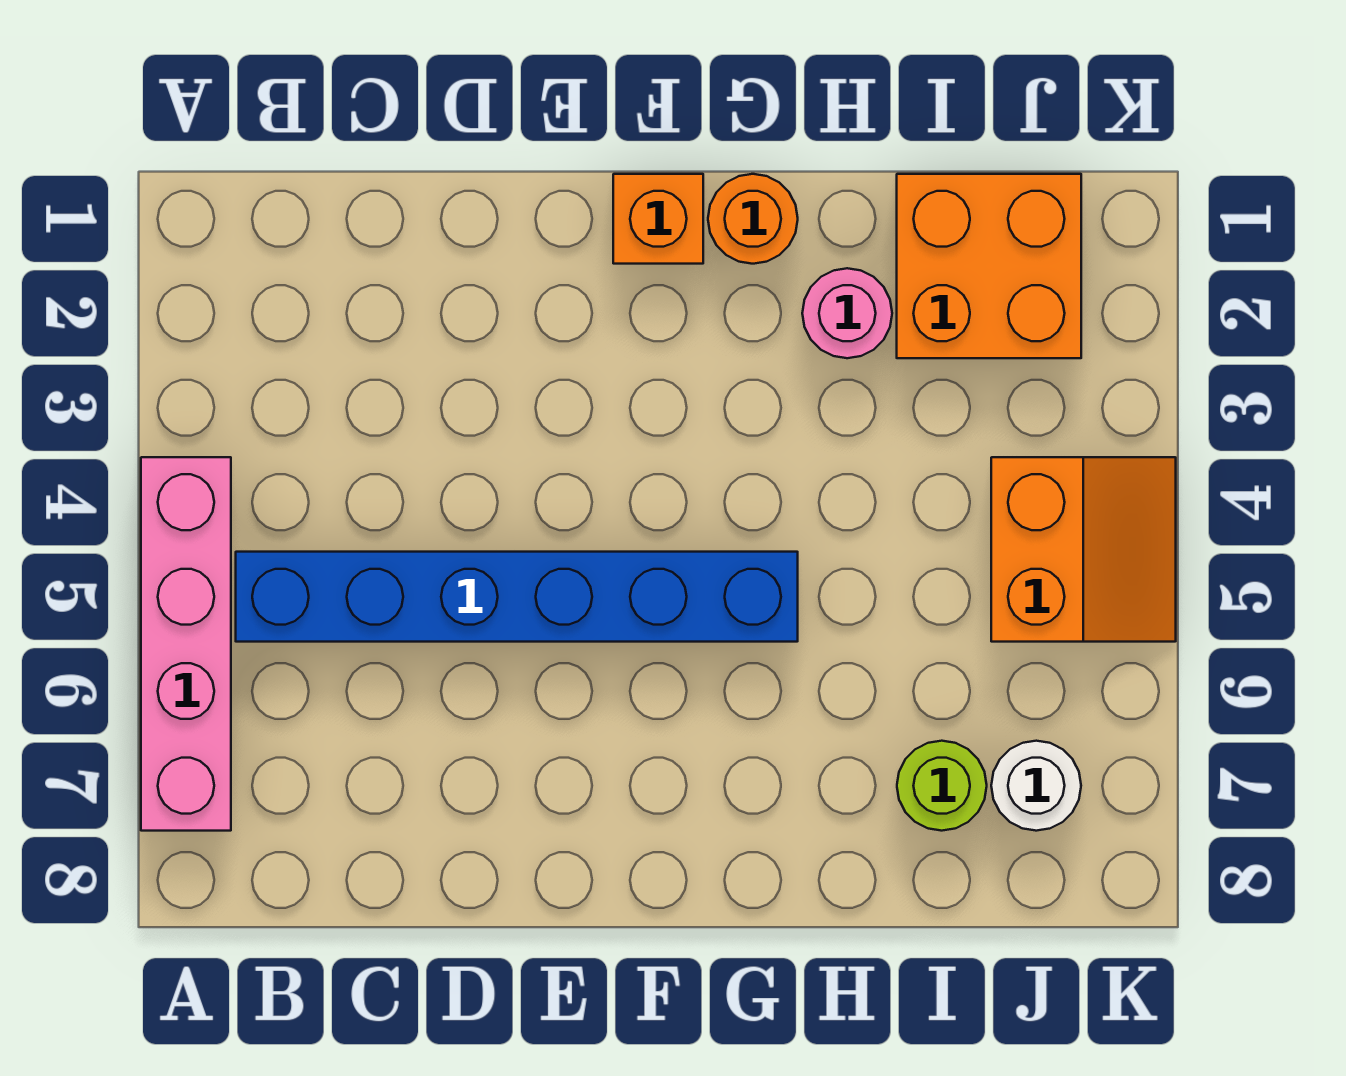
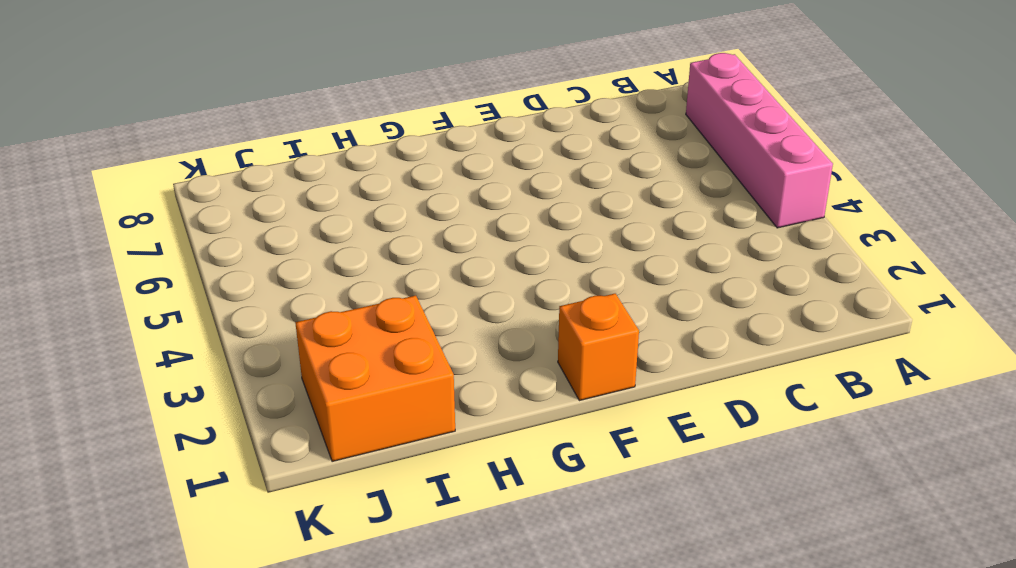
none -> blue brick B5:G5 level 1
none -> orange round brick G1 level 1

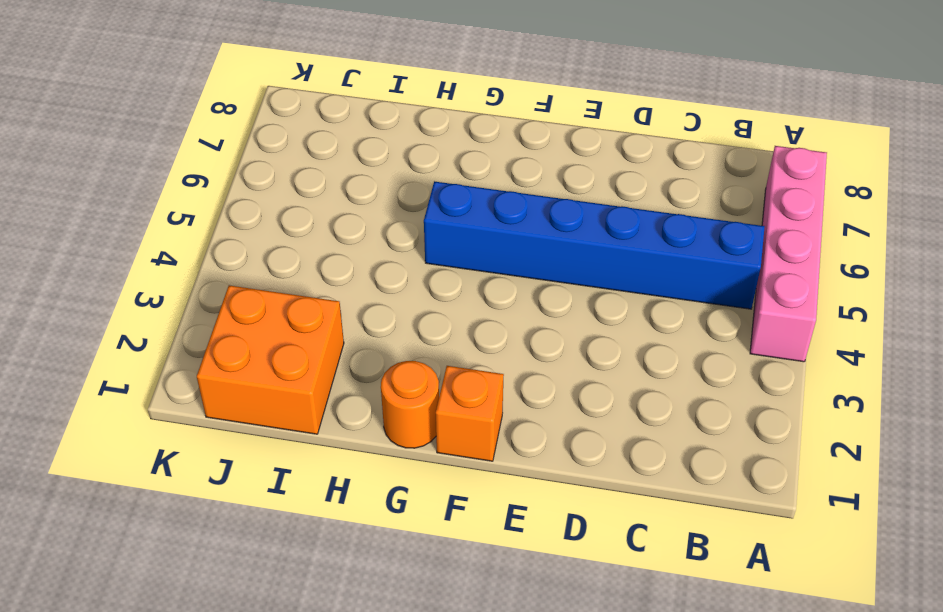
none -> pink round brick H2 level 1
none -> lime round brick I7 level 1

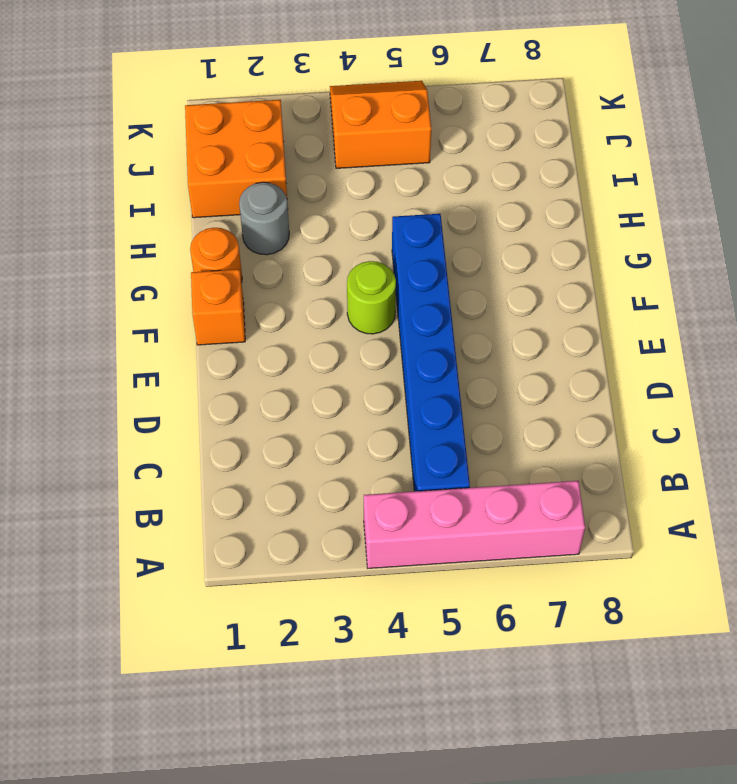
lime round brick F4 level 1 -> lime round brick I7 level 1
grey round brick H2 level 1 -> pink round brick H2 level 1
none -> white round brick J7 level 1

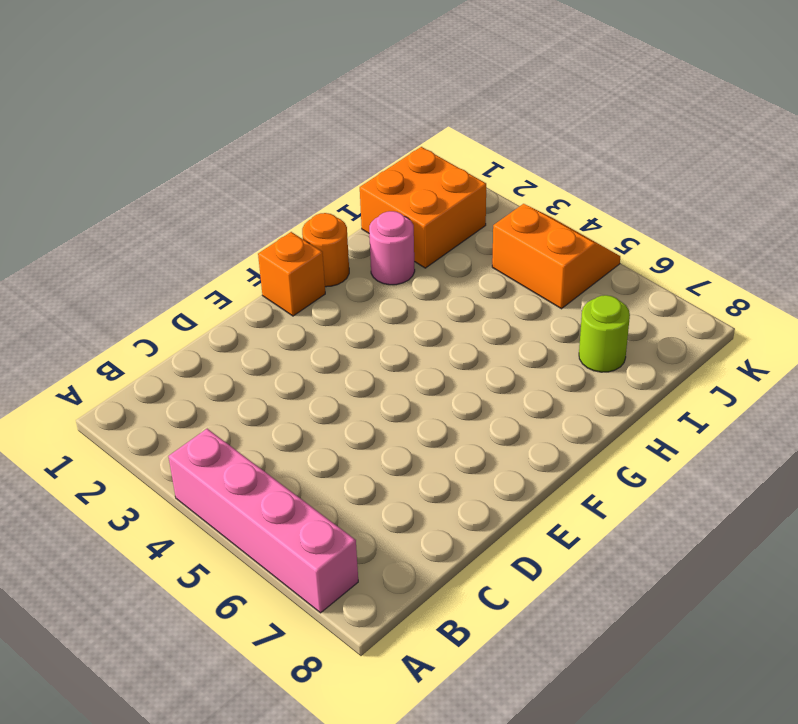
none -> blue brick B5:G5 level 1
none -> white round brick J7 level 1

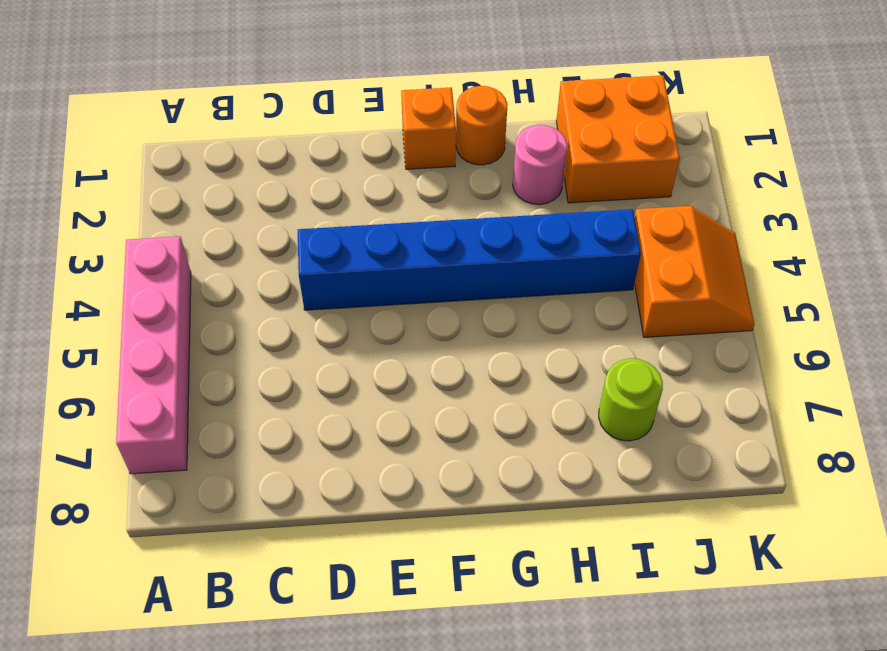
blue brick D4:I4 level 1 -> blue brick B5:G5 level 1
none -> white round brick J7 level 1

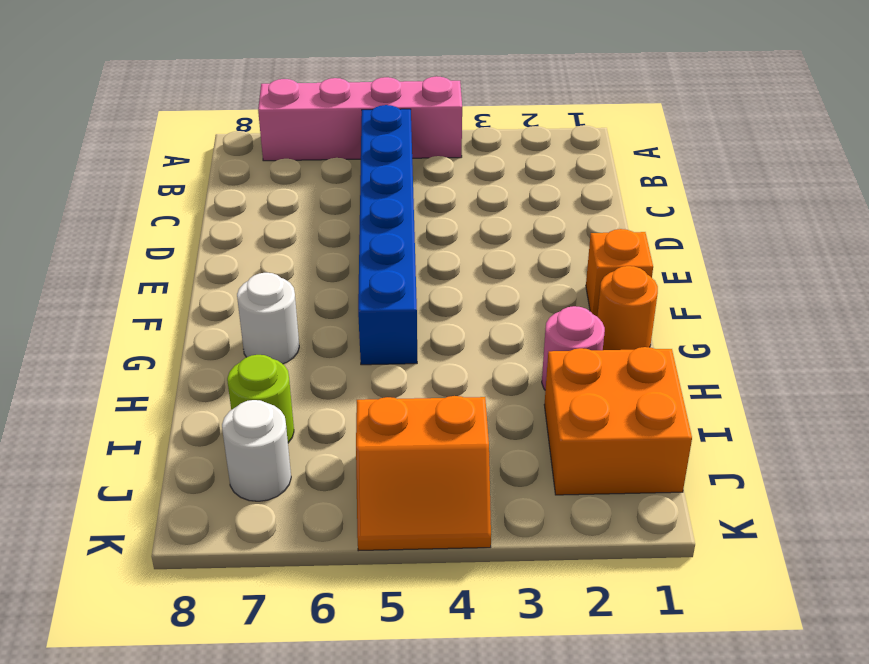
white round brick G7 level 1 -> none

